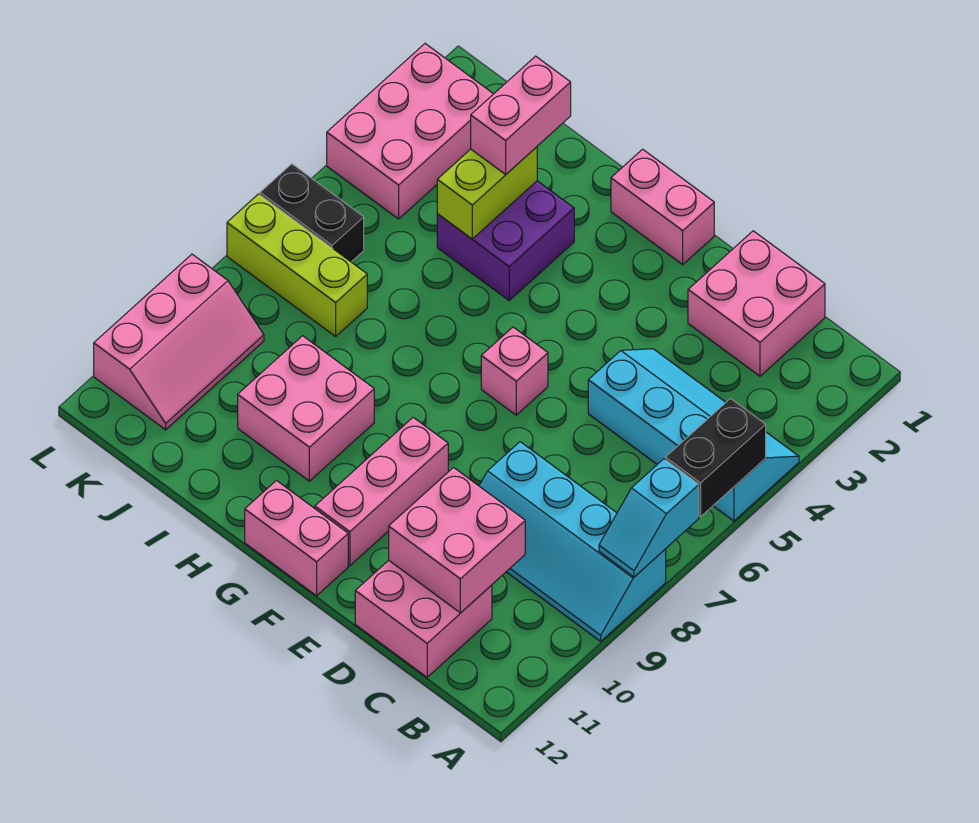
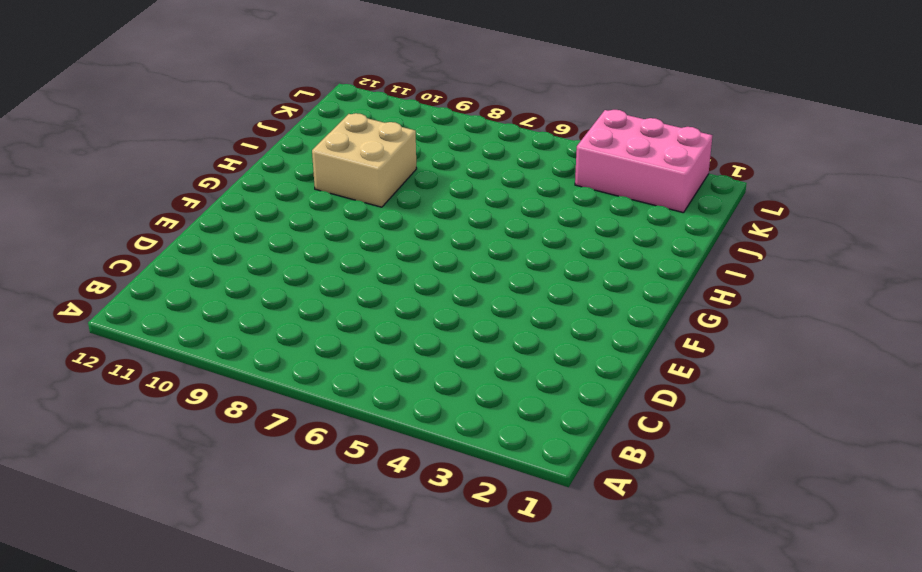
tan brick H9:I10 level 1 -> pink brick H9:I10 level 1
none -> cyan slope A4:D5 level 1 top 5
none -> cyan slope A8:D9 level 1 top 8
none -> pink brick C1:D2 level 1

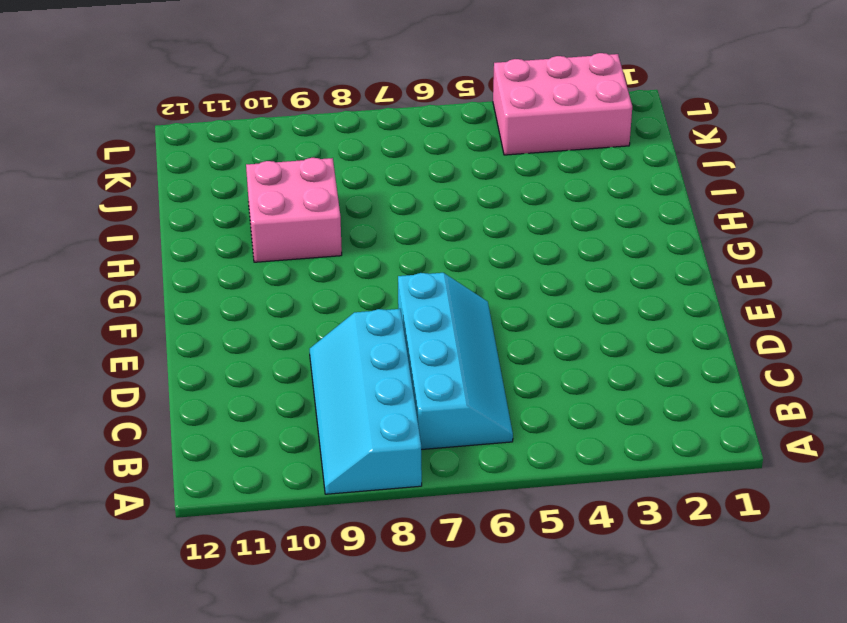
cyan slope B6:E7 level 1 top 7 -> cyan slope A4:D5 level 1 top 5
none -> pink brick C1:D2 level 1
none -> pink brick C11:D12 level 1
none -> pink brick F1:G1 level 1

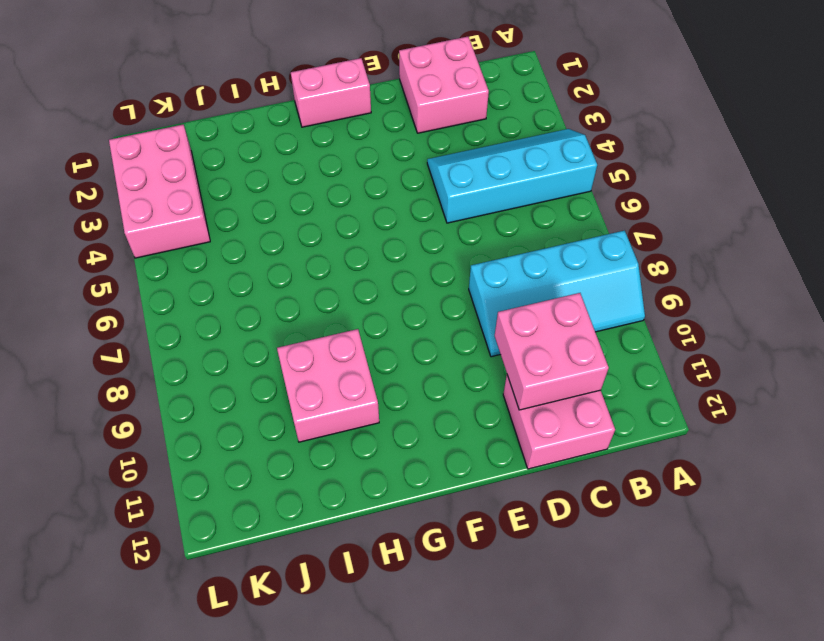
none -> pink brick F6 level 1
none -> pink brick F9:F11 level 1
none -> pink brick F12:G12 level 1

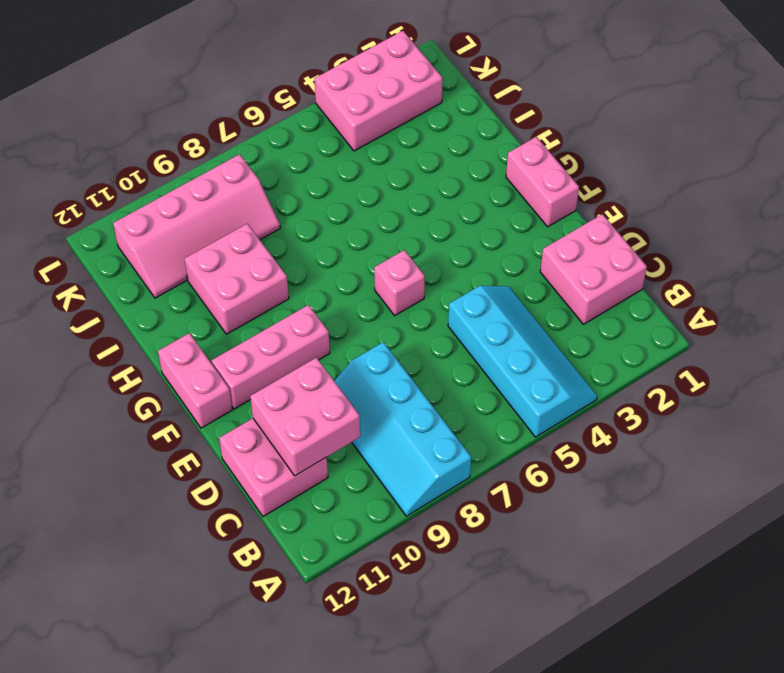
pink slope J8:K11 level 1 top K -> pink slope K9:L11 level 1 top L
none -> purple brick H3:I4 level 1
none -> lime brick J7:L7 level 1
none -> black brick K6:L6 level 1

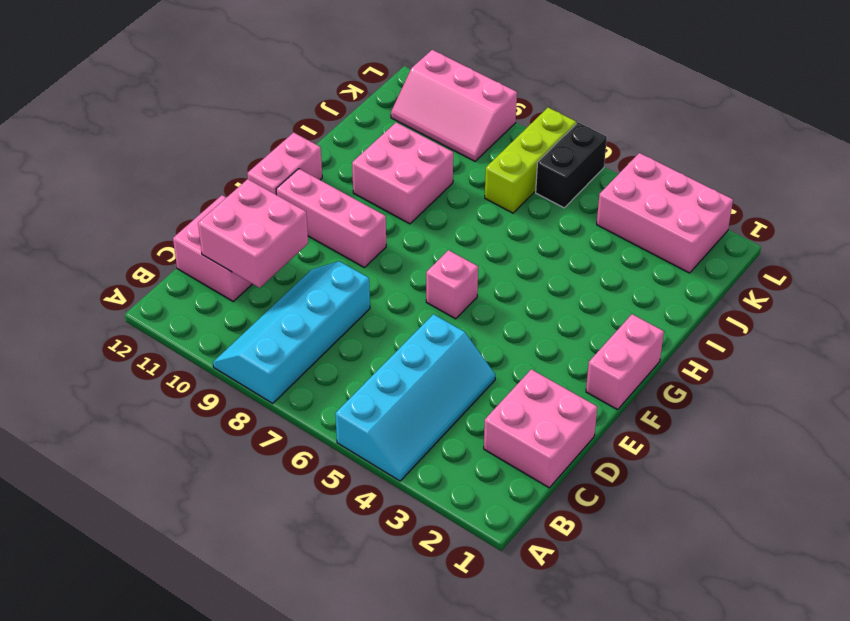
none -> purple brick H3:I4 level 1
none -> black brick A5:A6 level 2
none -> cyan slope A7:A8 level 2 top 7

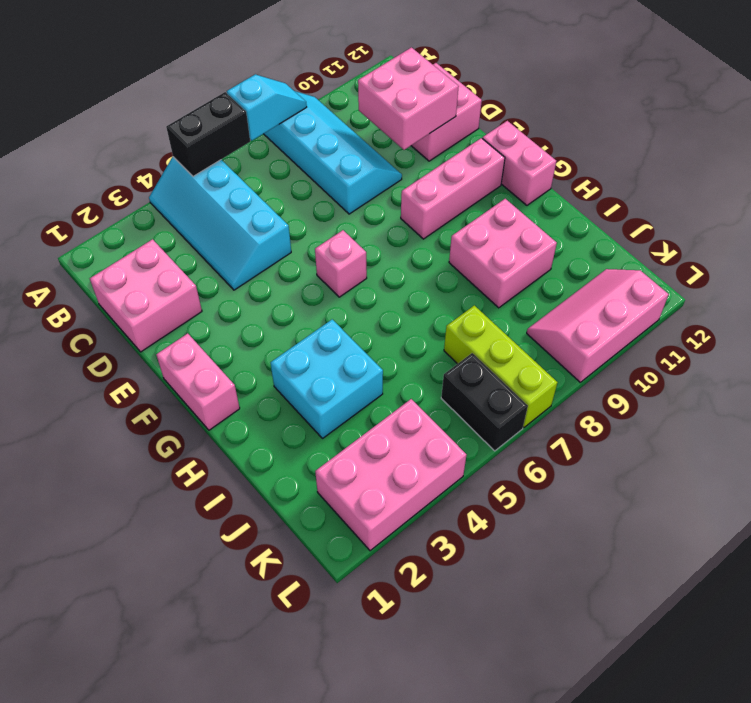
cyan brick H3:I4 level 1 -> purple brick H3:I4 level 1
none -> lime brick I3:I4 level 2
none -> pink brick I2:I3 level 3

